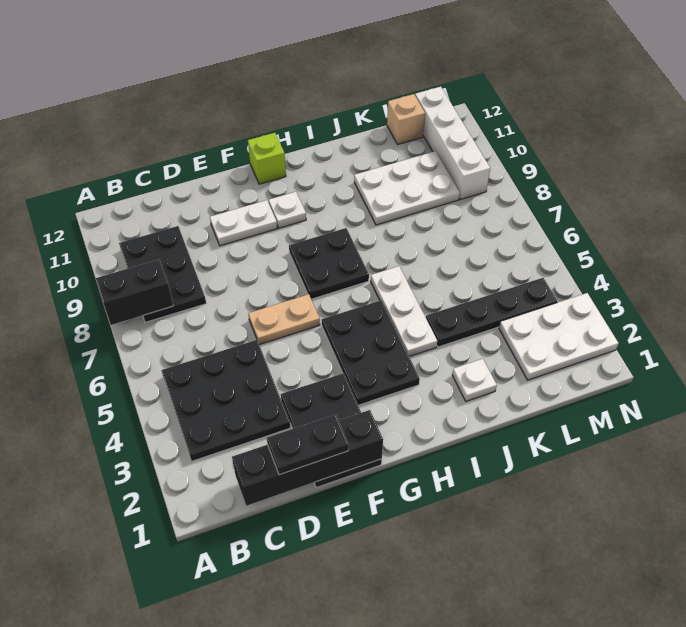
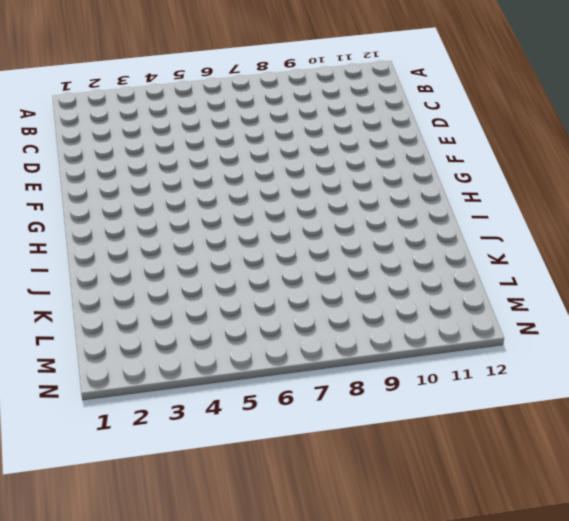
none -> black plate B3:D5 level 1
none -> black plate B8:C10 level 1
none -> black plate E1:F3 level 1

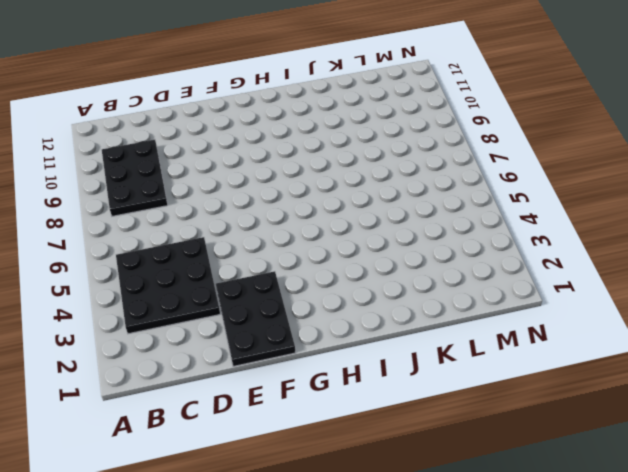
none -> tan plate E6:F6 level 1
none -> white plate E10:F10 level 1
none -> black plate G3:H5 level 1

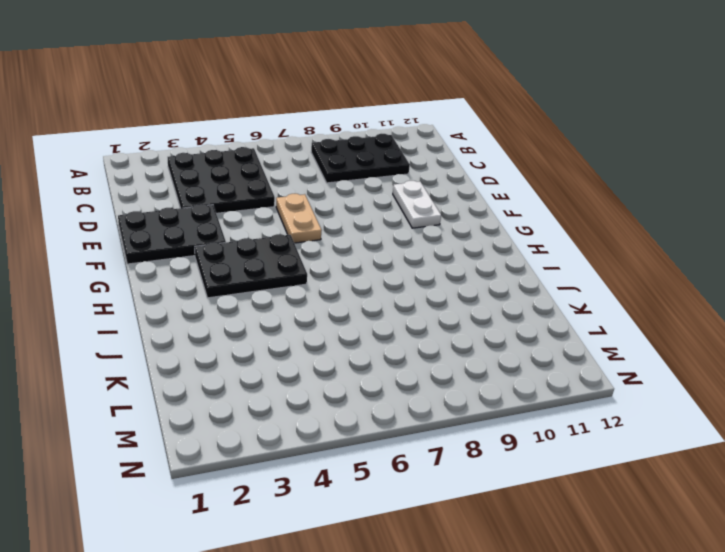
none -> black plate G7:H8 level 1
none -> white plate G10 level 1
none -> lime brick G12 level 1

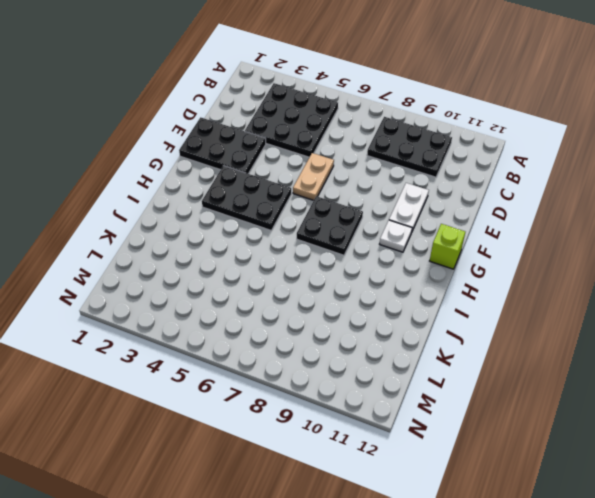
none -> white plate I4:I6 level 1
none -> white plate J2 level 1
none -> black plate J4:M4 level 1

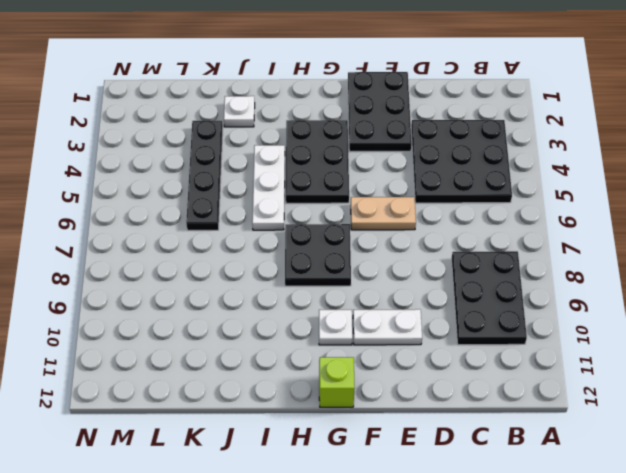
black plate K3:K6 level 1 -> black plate J4:M4 level 1
none -> white plate J9:L10 level 1
none -> white plate L2:N3 level 1
none -> tan brick L12 level 1

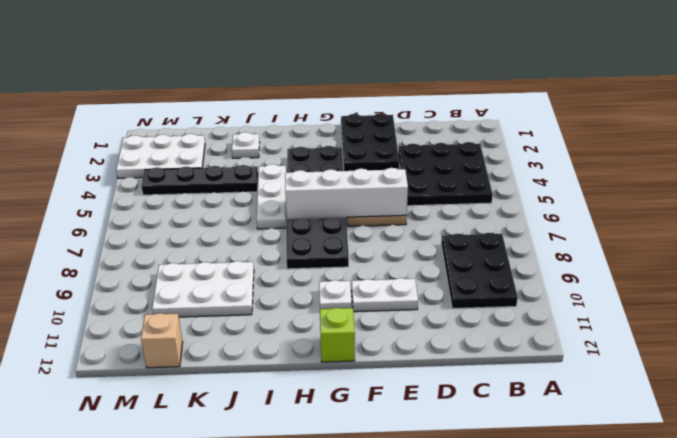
white brick E6:H6 level 2 -> white brick M9:M12 level 1
none -> black brick A8:B8 level 2
none -> black brick C1:F1 level 2
none -> black plate D1:E1 level 3

